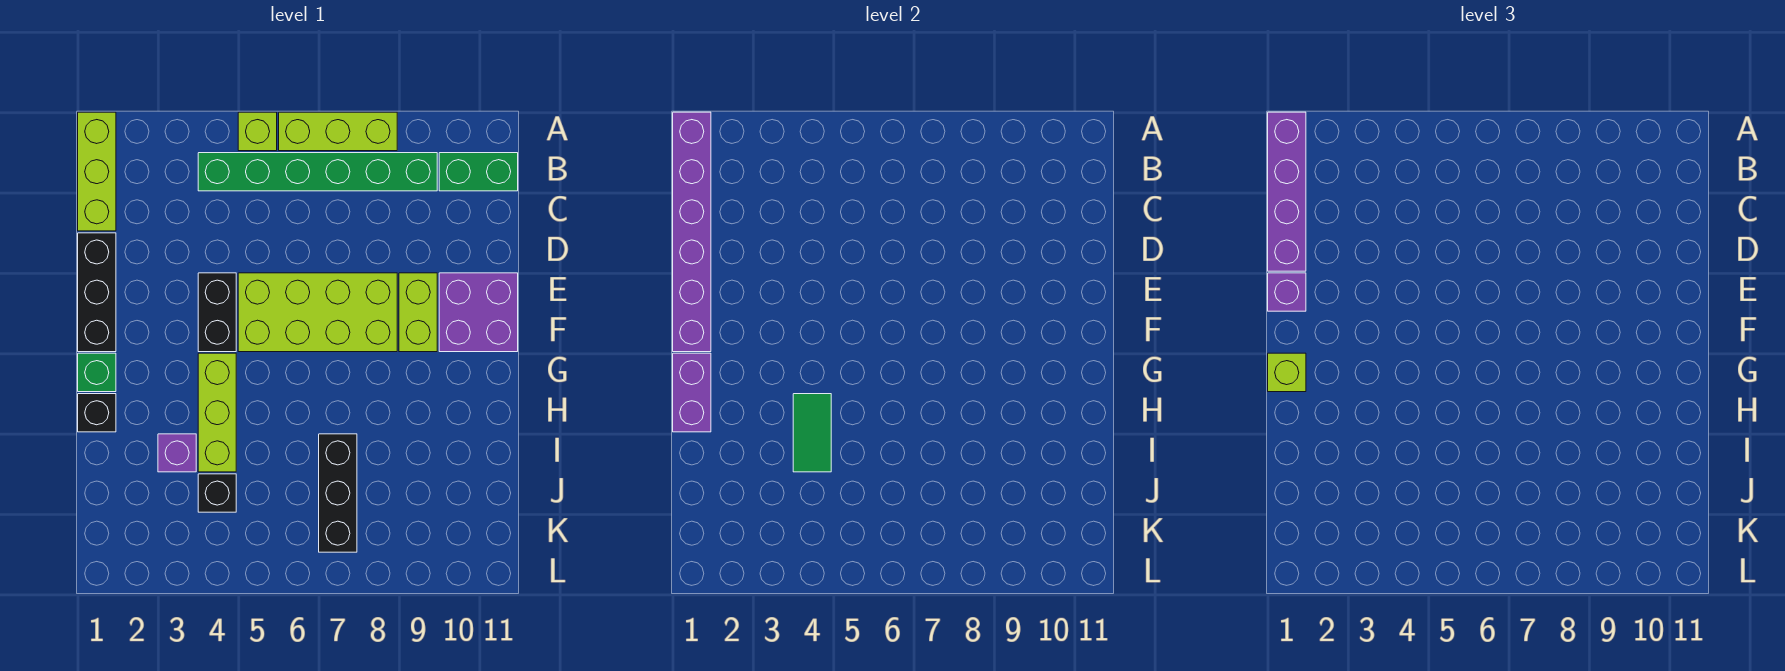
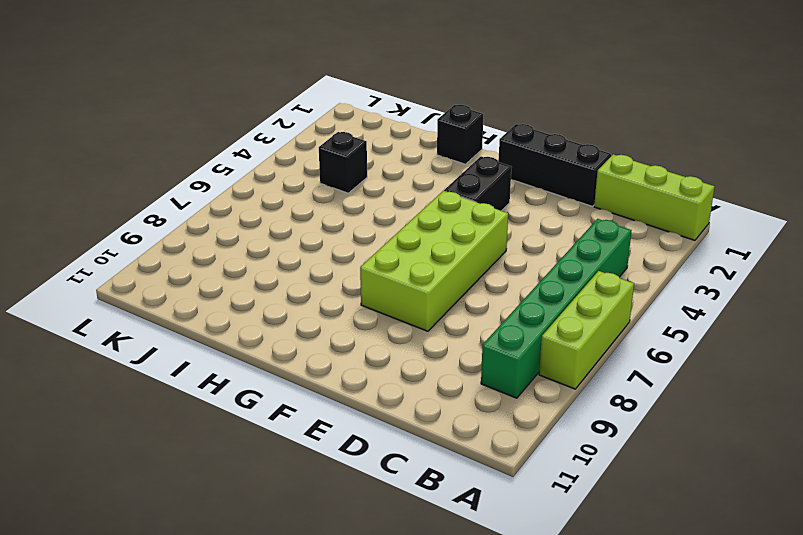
black brick F3:F4 level 1 -> black brick E4:F4 level 1
none -> lime brick A5 level 1
none -> green brick B10:B11 level 1
none -> lime brick E9:F9 level 1

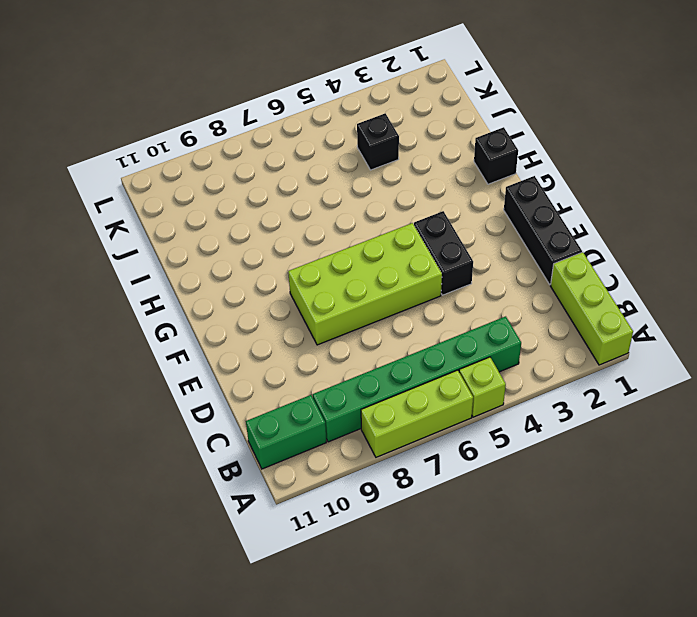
none -> lime brick E9:F9 level 1
none -> purple brick E10:F11 level 1
none -> green brick G1 level 1

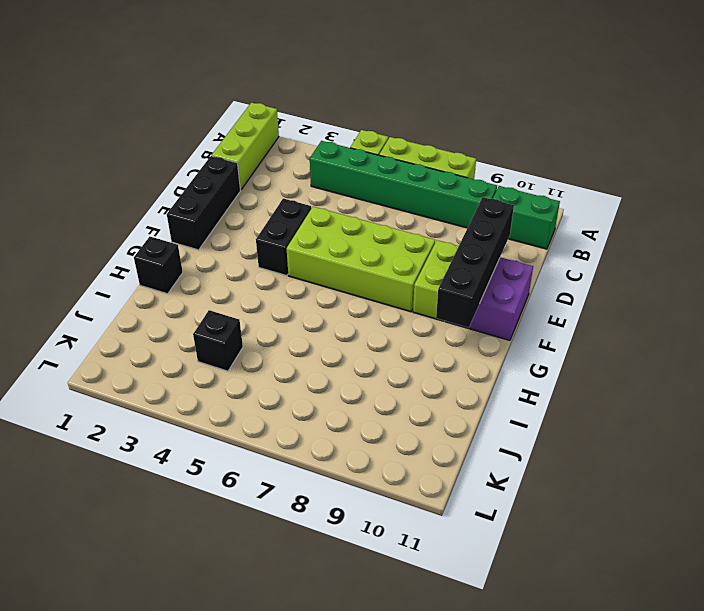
black brick D10:G10 level 2 -> none
none -> green brick G1 level 1
none -> lime brick G4:I4 level 1
none -> purple brick I3 level 1

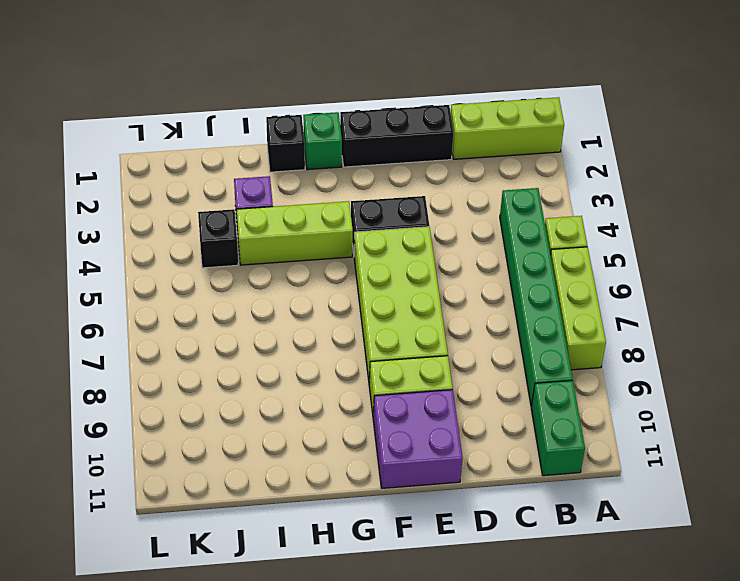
none -> black brick I7:K7 level 1
none -> purple brick A1:F1 level 2
none -> purple brick G1:H1 level 2

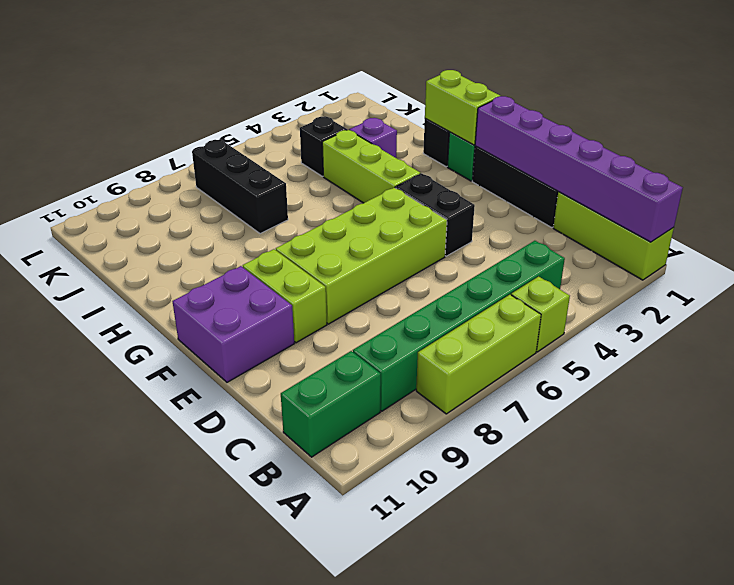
lime brick G1:H1 level 2 -> purple brick G1:H1 level 2
none -> green tile H4:I4 level 2
none -> purple brick A1:D1 level 3
none -> purple brick E1 level 3

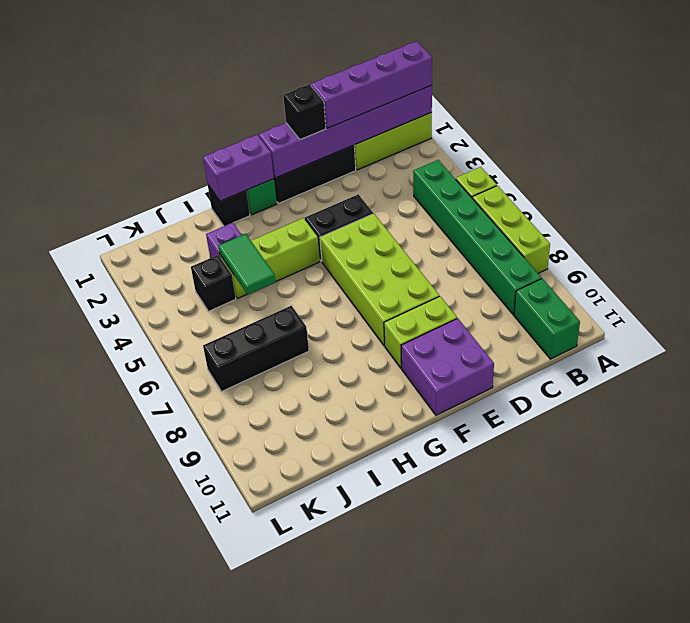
black brick E1 level 3 -> purple brick E1 level 3
green tile I4:I5 level 2 -> green tile H4:I4 level 2
none -> lime brick G1 level 3

